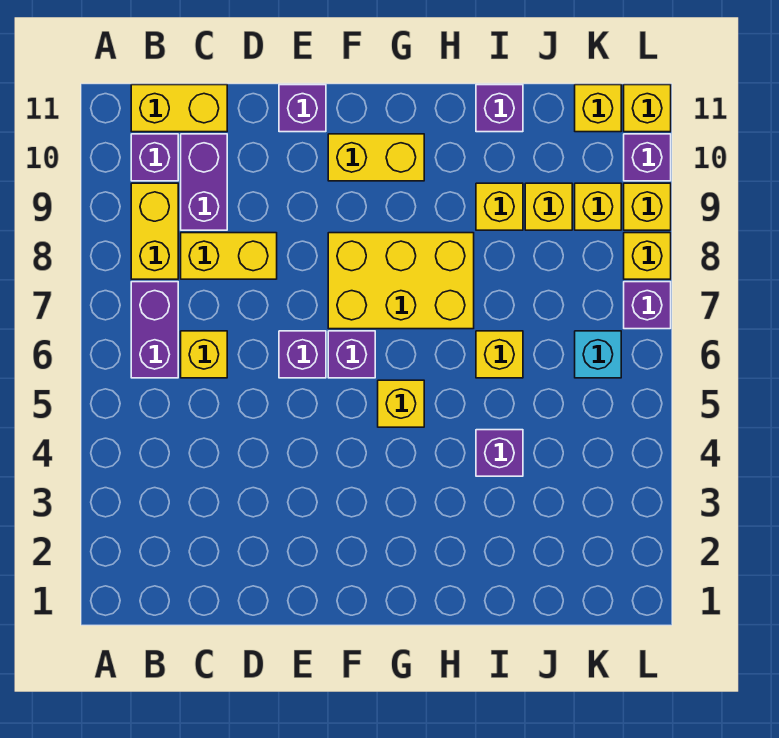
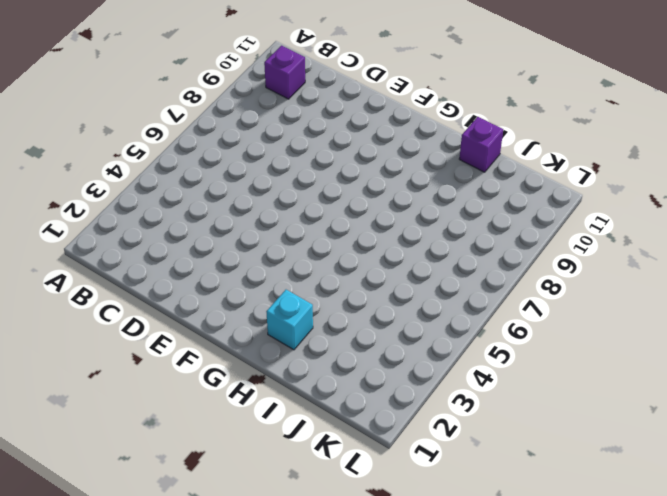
cyan brick H2 level 1 -> cyan brick K6 level 1
none -> purple brick B6:B7 level 1
none -> yellow brick B8:B9 level 1
none -> yellow brick B11:C11 level 1

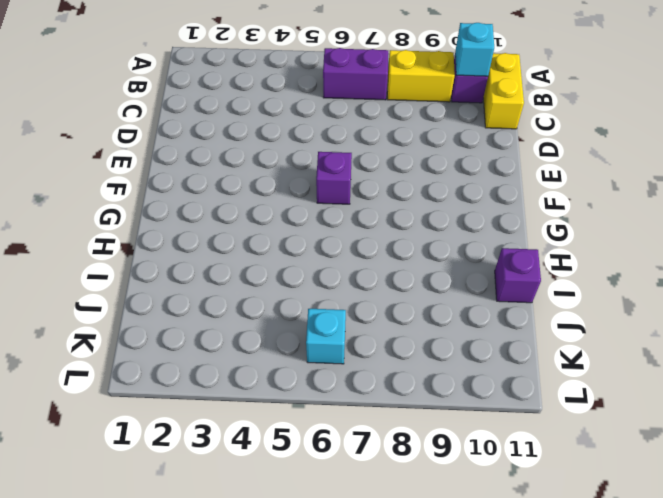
cyan brick B10 level 2 -> none
none -> yellow brick C6 level 1
none -> yellow brick C8:D8 level 1
none -> purple brick C9:C10 level 1

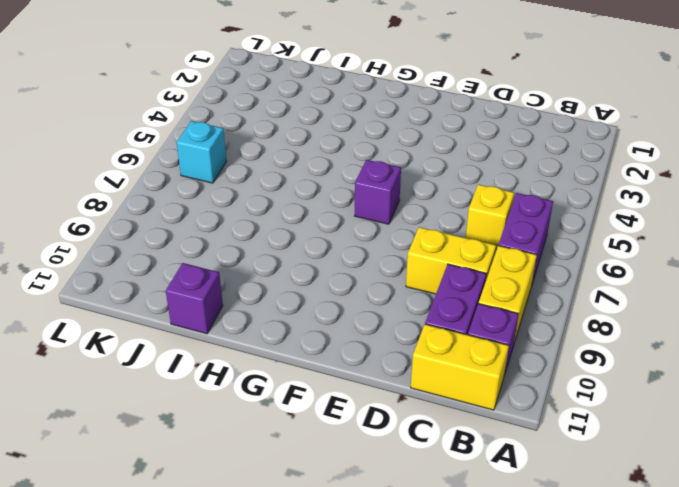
none -> purple brick E6 level 1
none -> purple brick E11 level 1
none -> yellow brick F7:H8 level 1

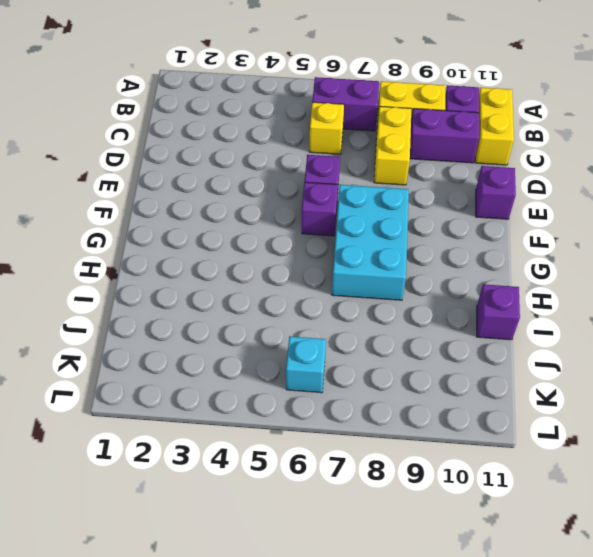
cyan brick F7:H8 level 1 -> yellow brick F7:H8 level 1
none -> yellow brick F10:G10 level 1
none -> yellow brick G5 level 1
none -> purple brick I4 level 1

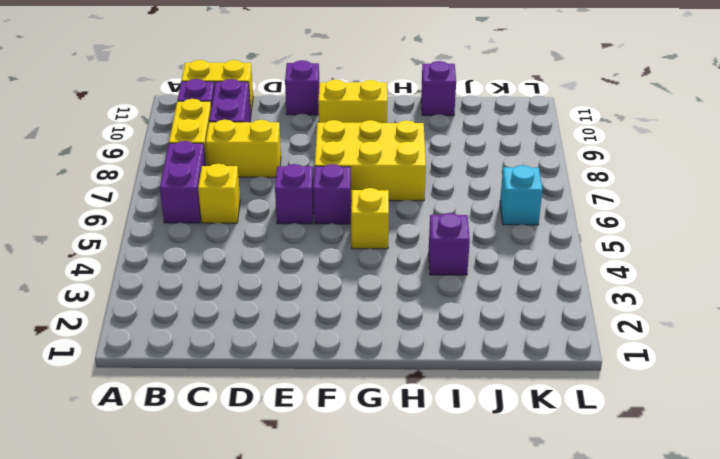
none -> yellow brick I6 level 1
none -> yellow brick I9 level 1
none -> yellow brick J9 level 1

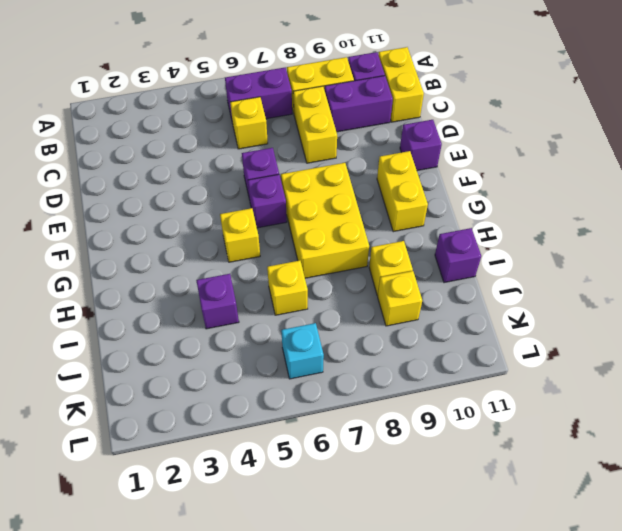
none -> yellow brick K9 level 1
none -> yellow brick K11 level 1
none -> purple brick L7 level 1

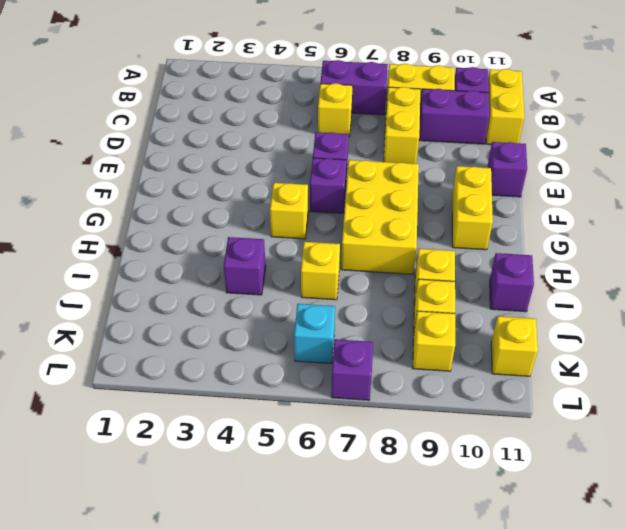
none -> yellow brick L8 level 1
none -> yellow brick L9 level 1
none -> purple brick L10 level 1

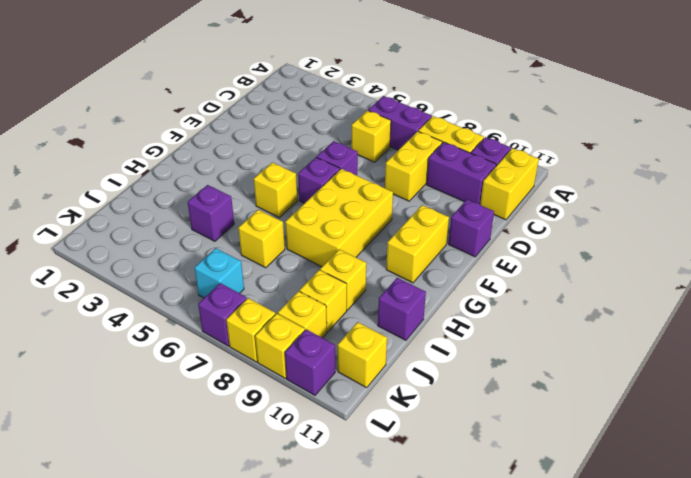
none -> yellow brick L11 level 1

